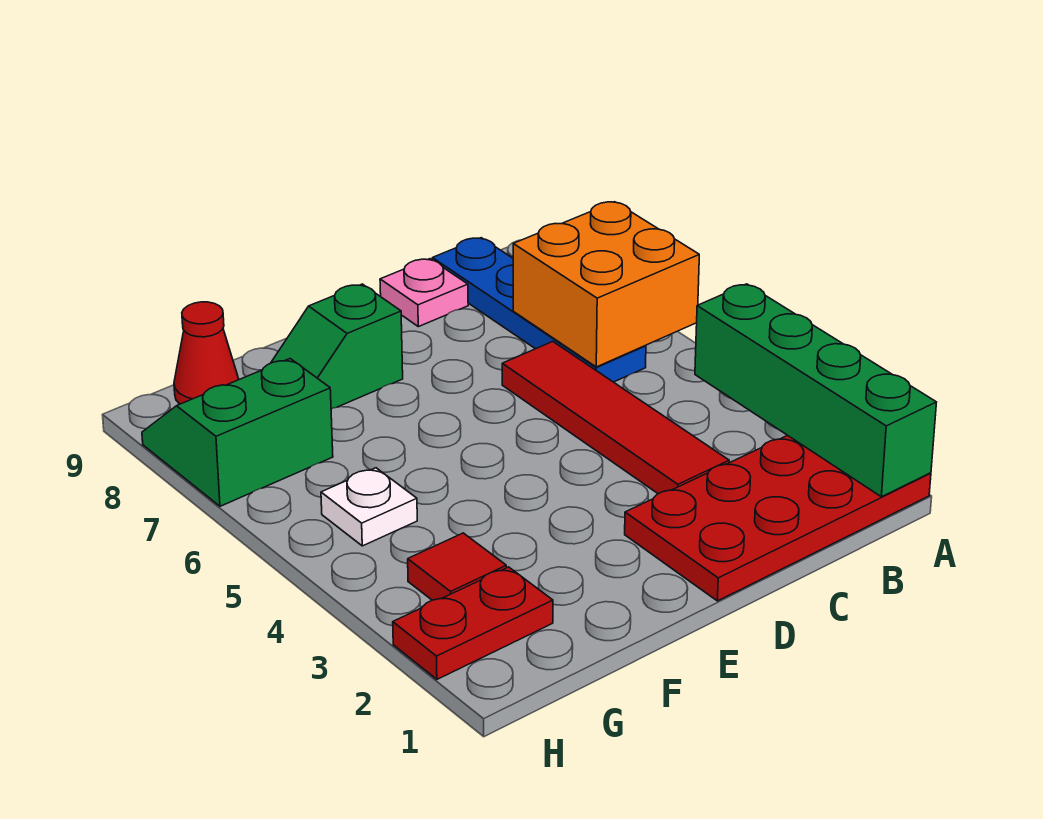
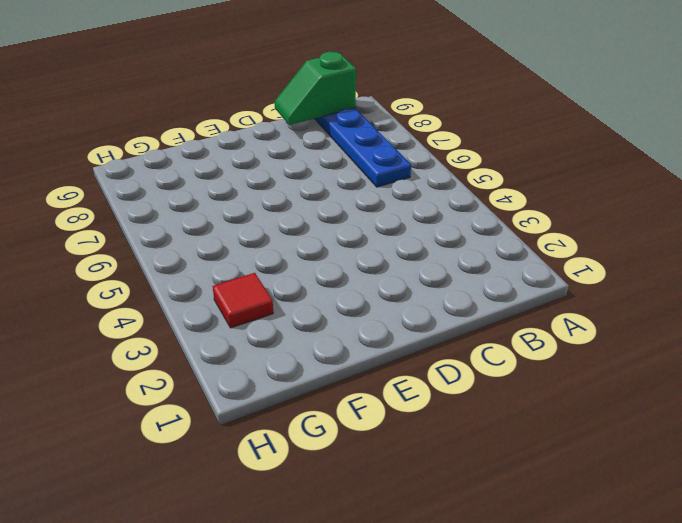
green slope B9:C9 level 2 top B -> green slope E8:F8 level 1 top E
none -> red plate A1:D2 level 1
none -> red tile C3:C6 level 1
none -> pink plate C9 level 1

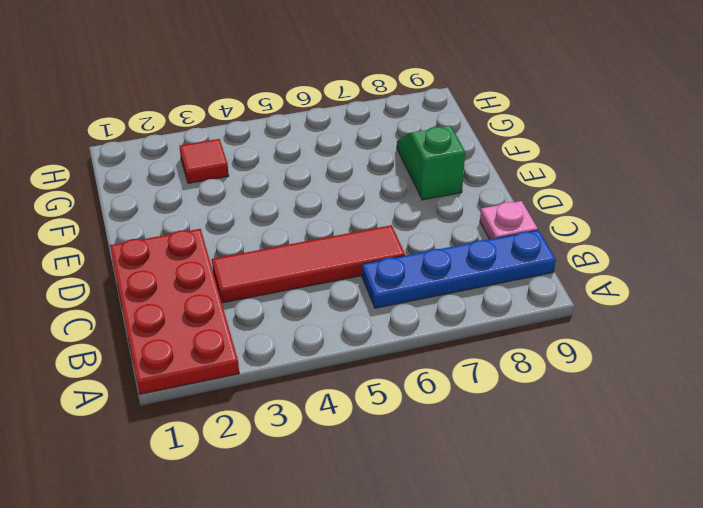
none -> red plate G2:H2 level 1
none -> white plate G5 level 1
none -> green slope G7:H8 level 1 top 7

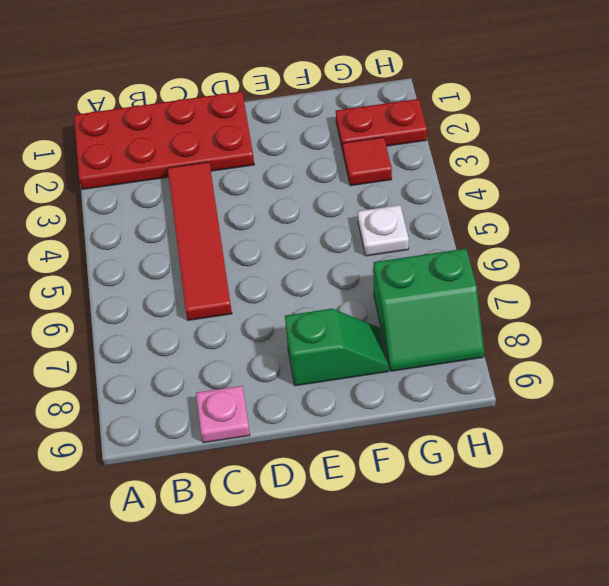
none -> blue plate B6:B9 level 1
none -> red cone G9 level 1
none -> green brick A1:A4 level 2

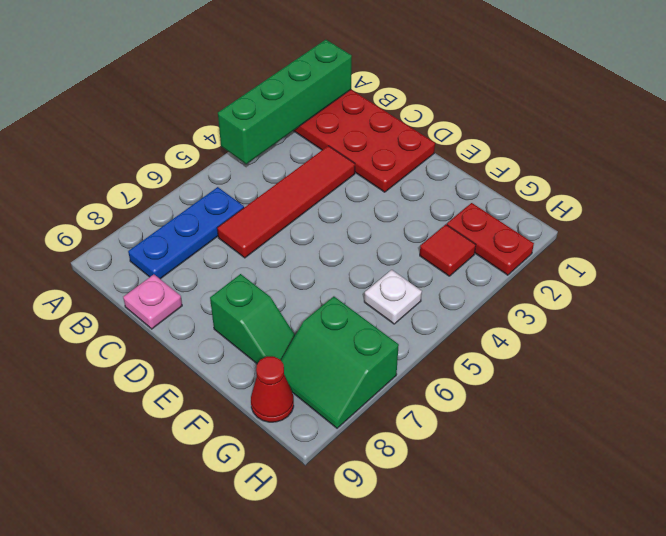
blue plate B6:B8 level 1 -> blue plate B6:B9 level 1
none -> orange brick A6:B7 level 2

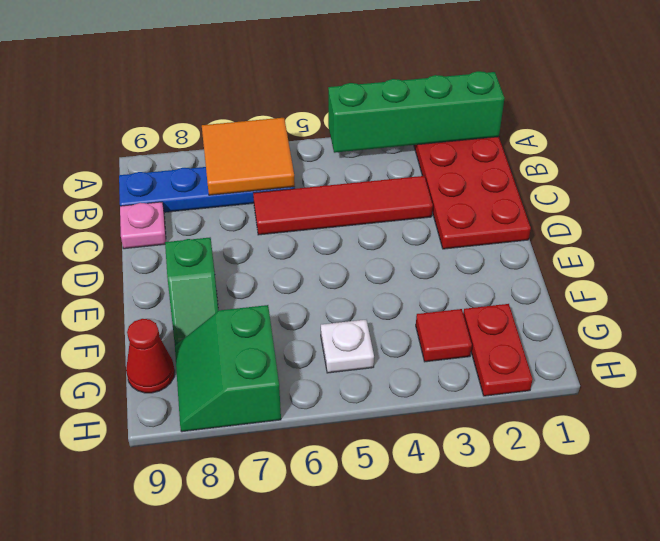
orange tile A6:B7 level 2 -> orange brick A6:B7 level 2

